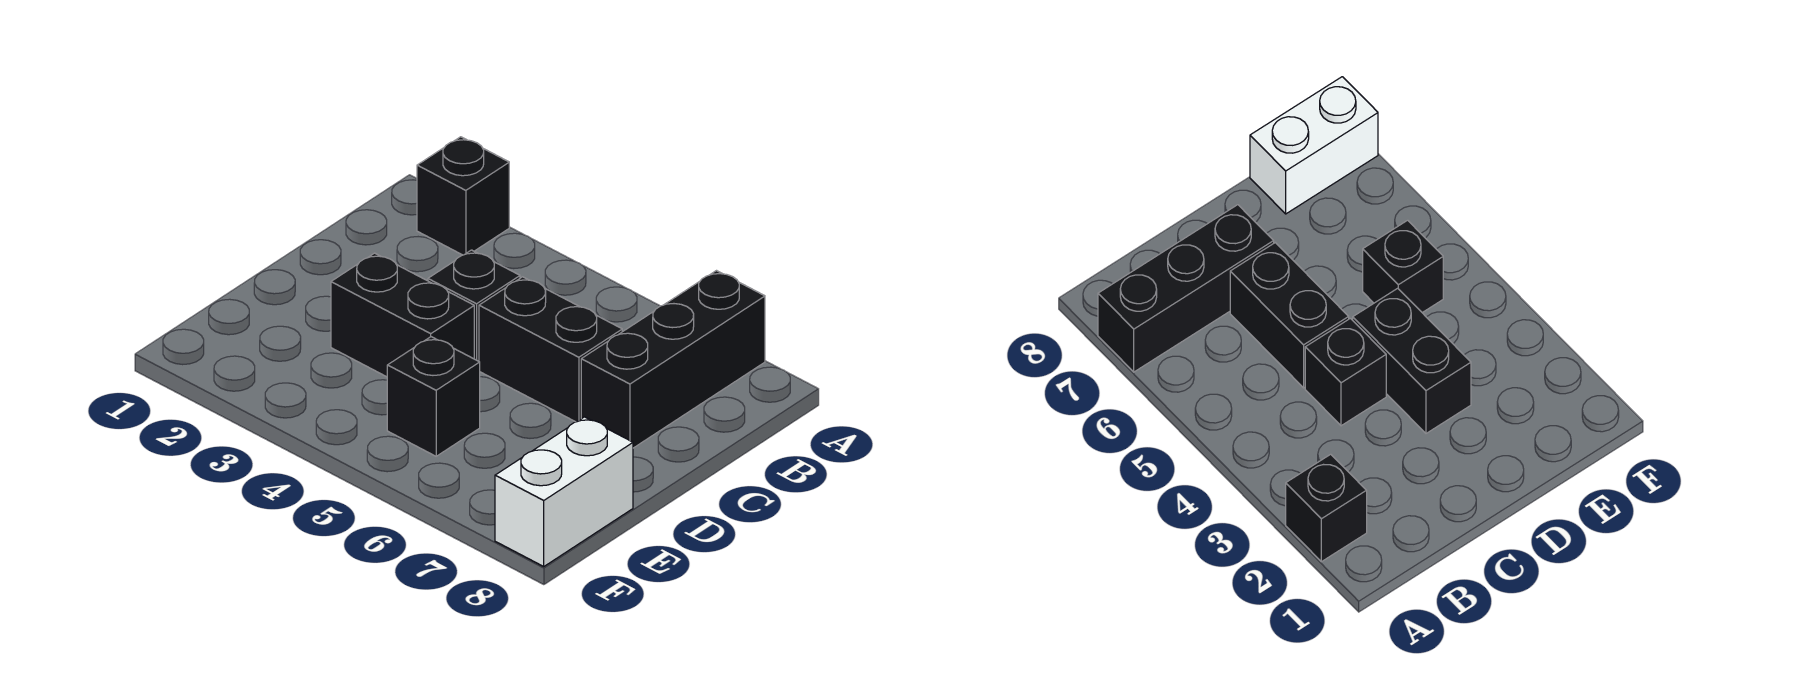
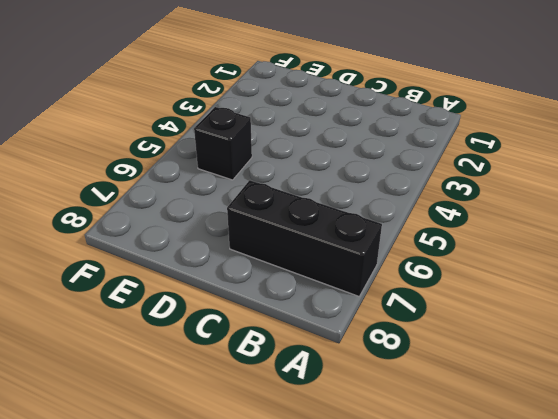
none -> black brick A2 level 1
none -> black brick C4 level 1

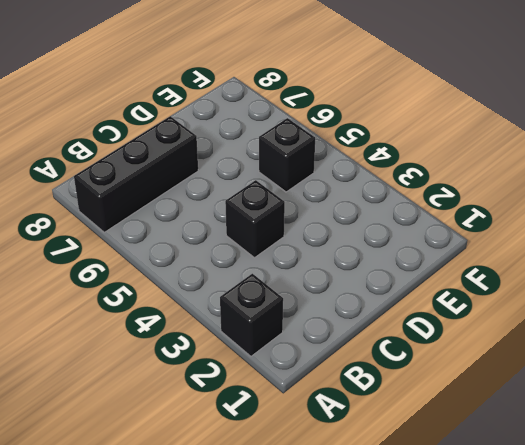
none -> black brick C5:C6 level 1
none -> black brick D3:D4 level 1

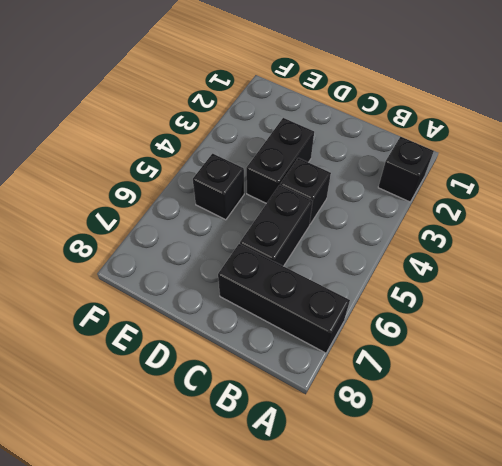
none -> white brick E8:F8 level 1

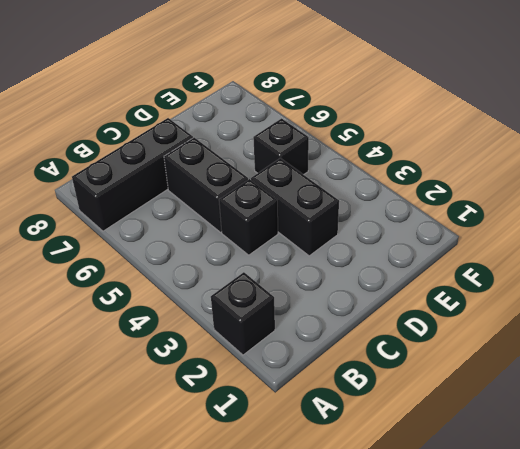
none -> white brick E8:F8 level 1

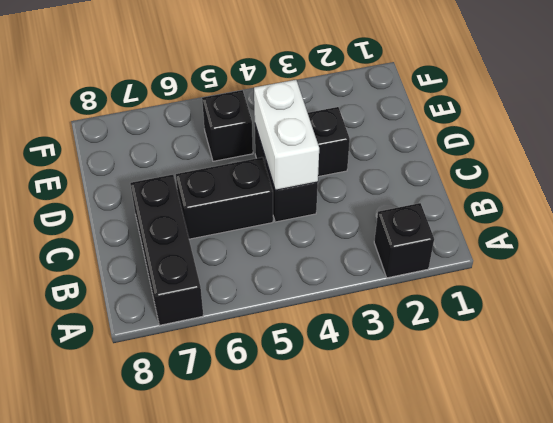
white brick C4:D4 level 2 -> white brick E8:F8 level 1

